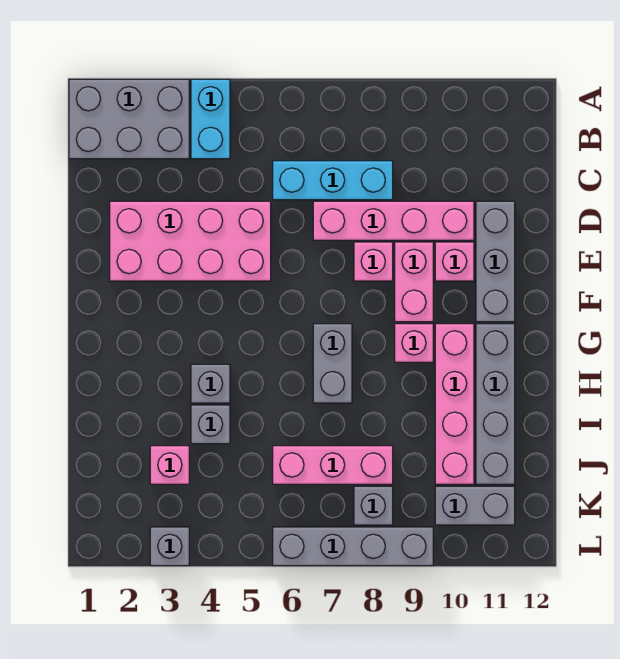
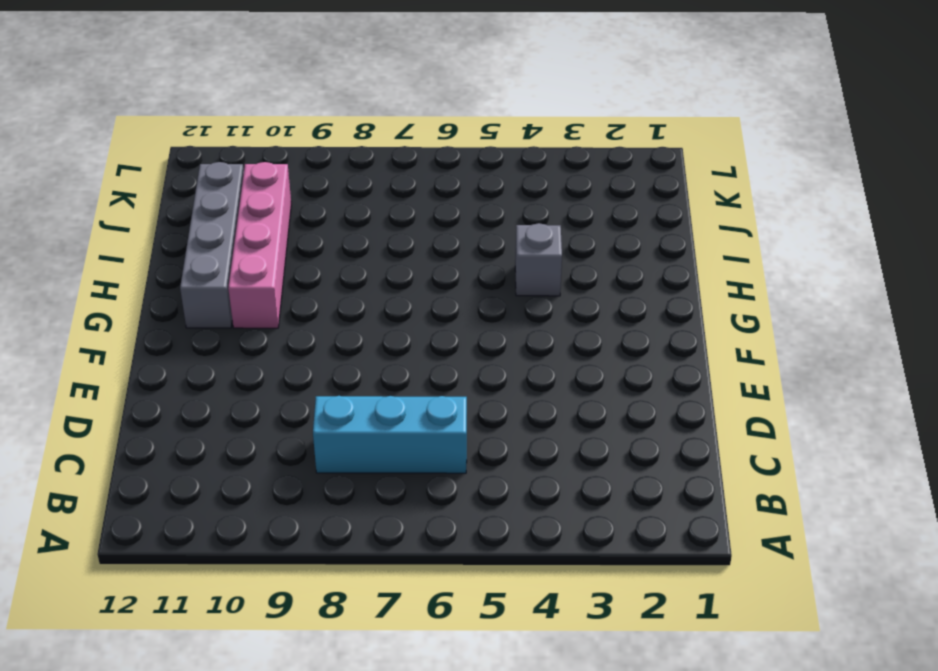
none -> grey brick A1:B3 level 1
none -> cyan brick A4:B4 level 1
none -> pink brick D2:E5 level 1

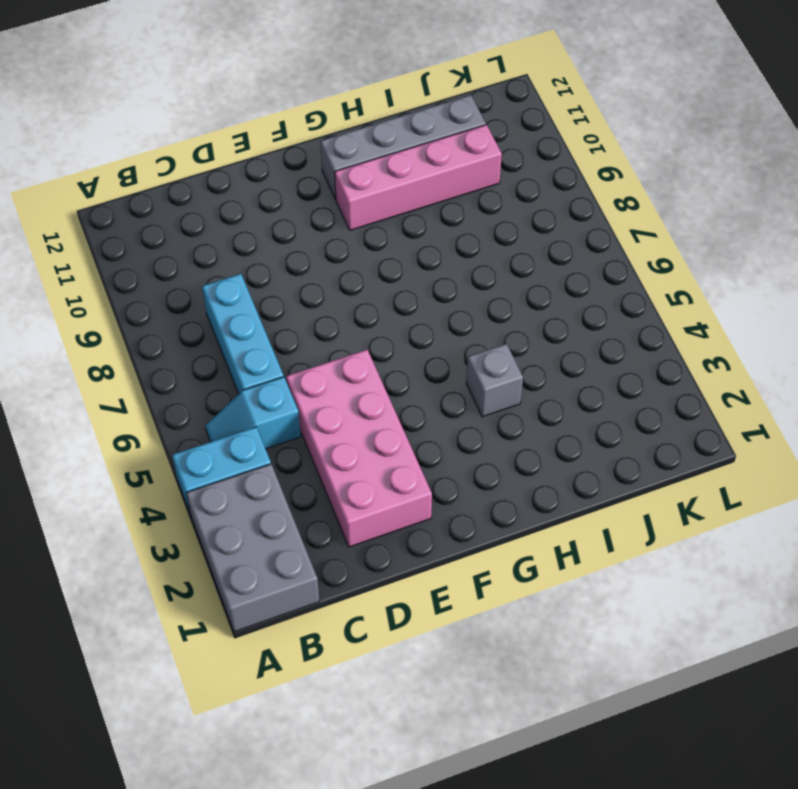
cyan slope B5:C5 level 1 top C -> none
none -> pink brick D7:D10 level 1
none -> grey brick D11:F11 level 1
none -> pink brick E8 level 1

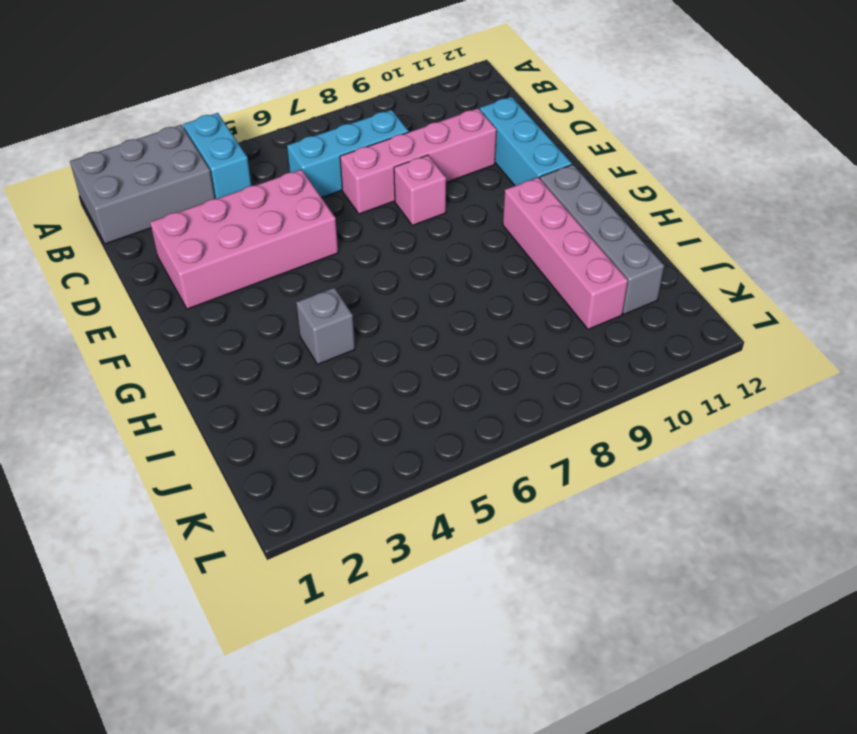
cyan brick D11:F11 level 1 -> grey brick D11:F11 level 1
none -> pink brick E9:F9 level 1
none -> pink brick E10 level 1
none -> grey brick G7:H7 level 1

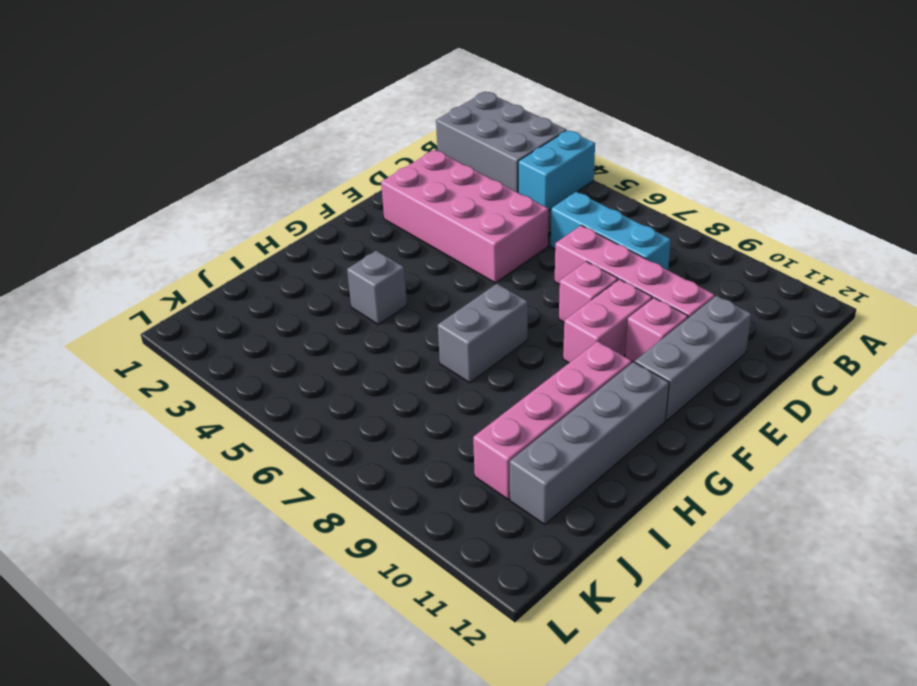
none -> pink brick G9 level 1
none -> grey brick I4 level 1
none -> pink brick J3 level 1

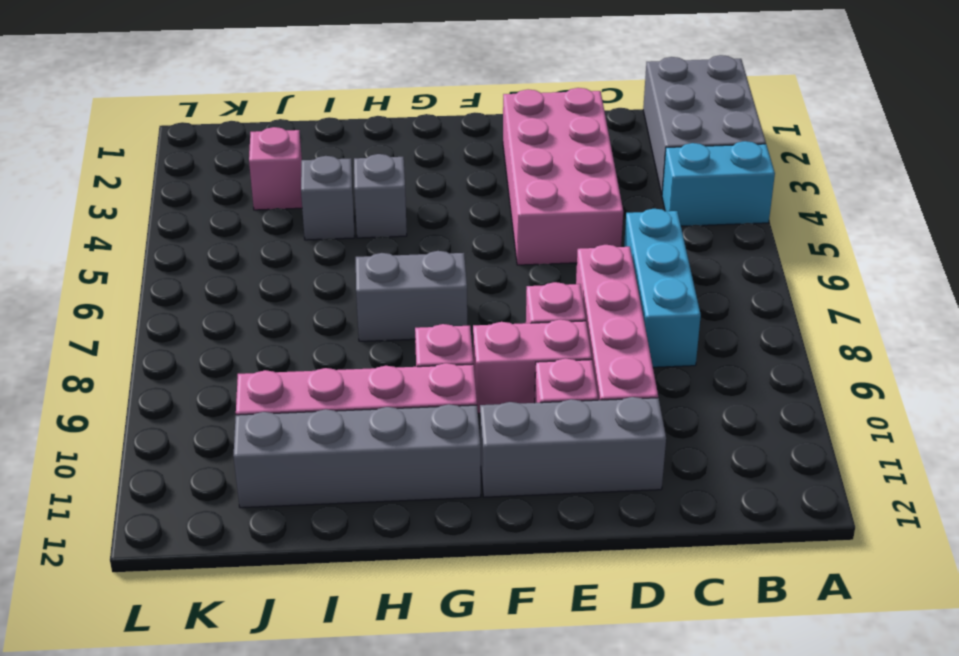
none -> pink brick J6:J8 level 1
none -> grey brick K8 level 1
none -> grey brick K10:K11 level 1

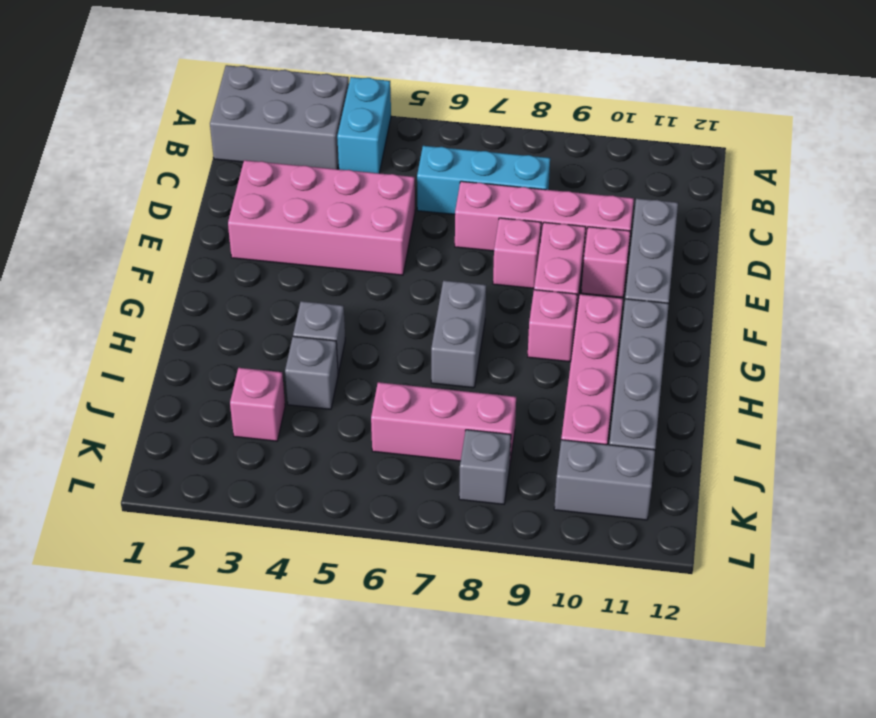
none -> grey brick L3 level 1
none -> grey brick L6:L9 level 1

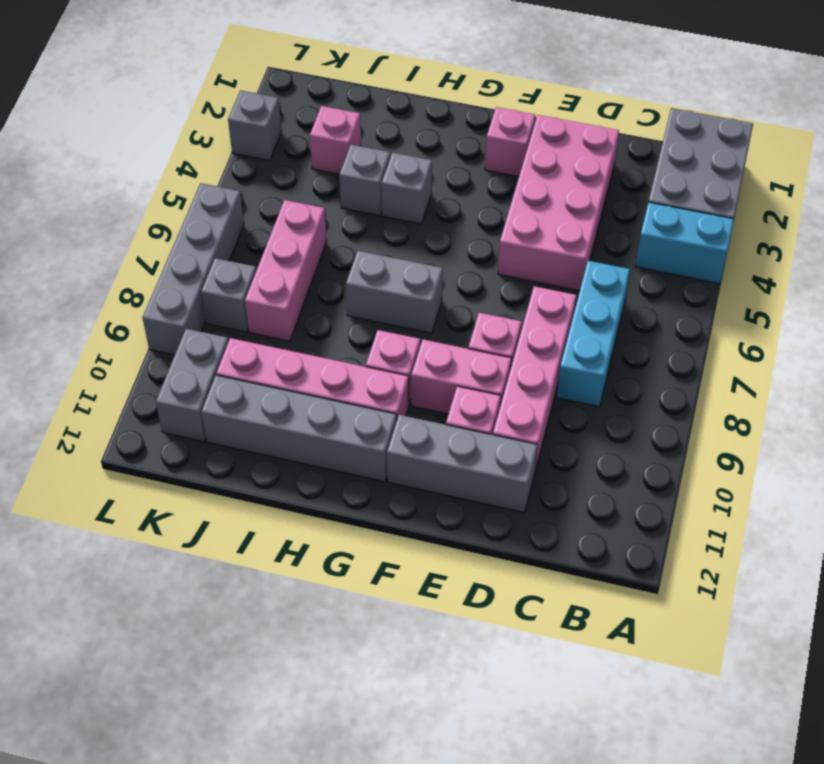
pink brick F2 level 1 -> none

